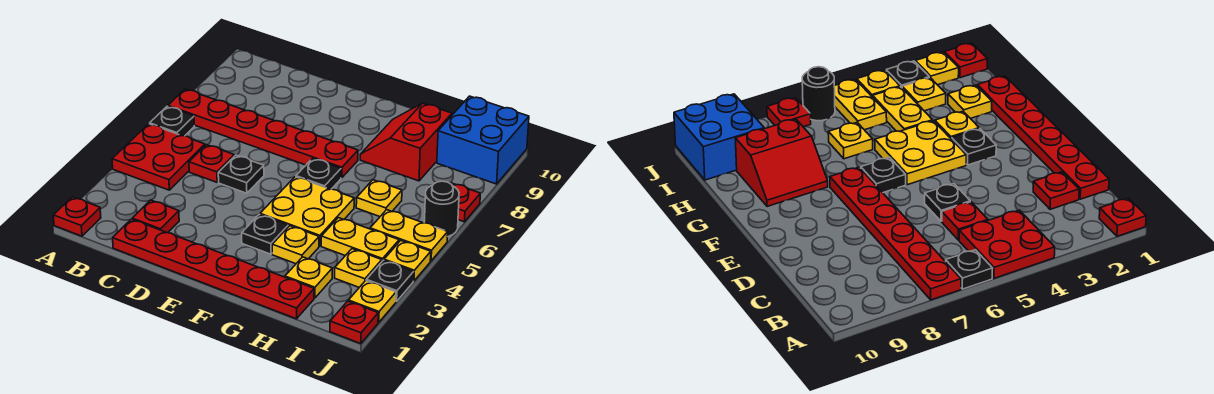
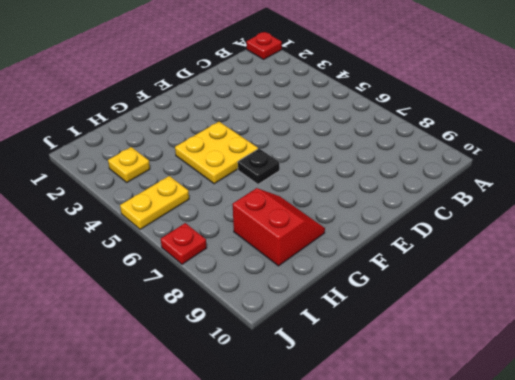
none -> red plate A4:B5 level 1
none -> black plate A6 level 1
none -> red plate A7:F7 level 1

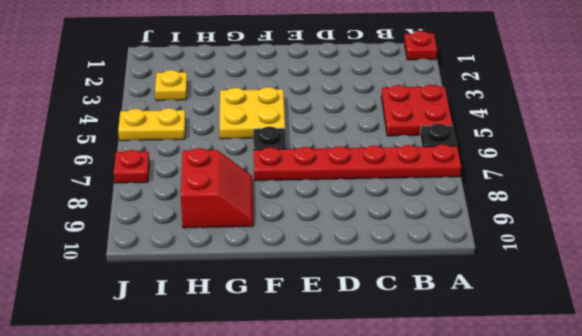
none -> red plate C1:H1 level 1
none -> red plate C2 level 1
none -> red plate C5 level 1

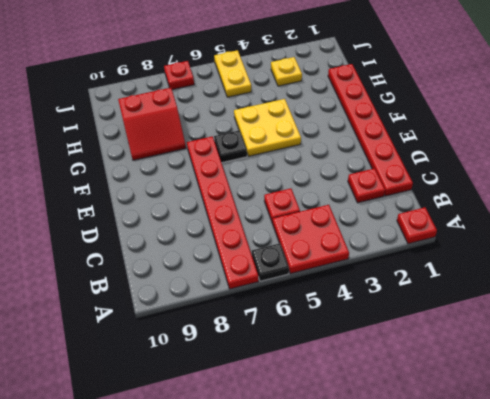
none -> black plate D5 level 1
none -> black plate F3 level 1
none -> yellow plate G3 level 1

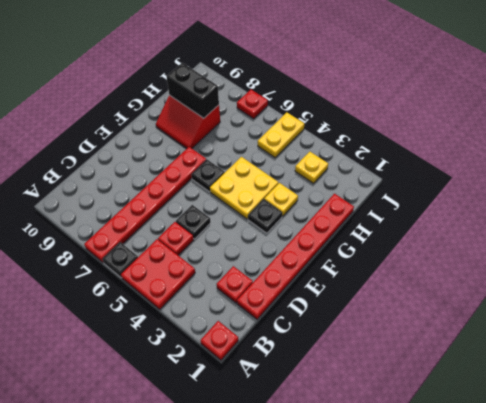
black brick H8:H9 level 2 -> none
none -> yellow plate H2 level 1
none -> yellow plate H4:I4 level 1
none -> yellow plate H6 level 1

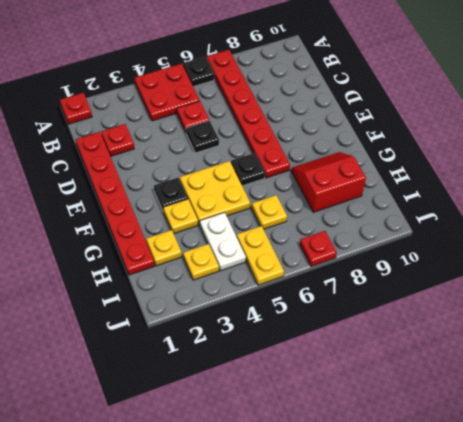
white plate H4:I4 level 1 -> yellow plate H4:I4 level 1
none -> blue brick I9:J10 level 1
none -> red plate J1 level 1
none -> yellow plate J2 level 1

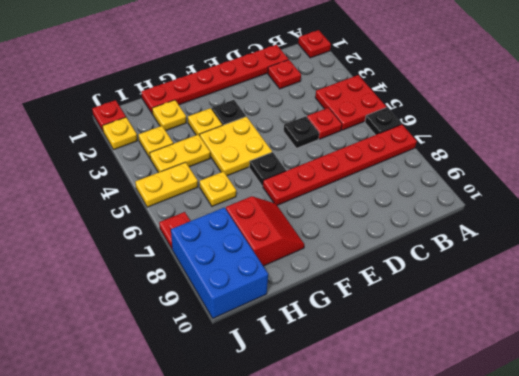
blue brick I8:J10 level 1 -> blue brick I9:J10 level 1
none -> black plate J3 level 1
none -> yellow plate J4 level 1
none -> black round brick J6 level 1

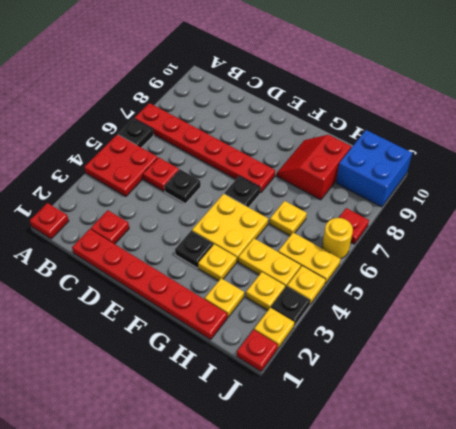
yellow round brick J6 level 1 -> black round brick J6 level 1

